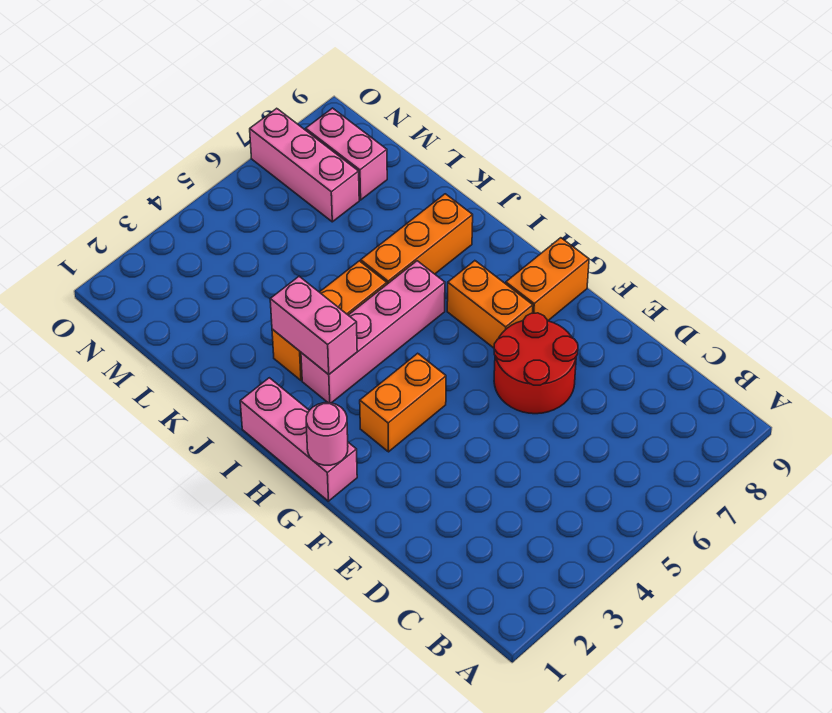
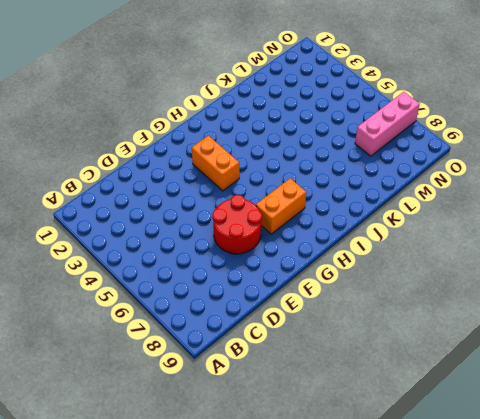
none -> pink brick G1:I1 level 1
none -> orange brick G8:G9 level 1
none -> pink brick I3:I6 level 1

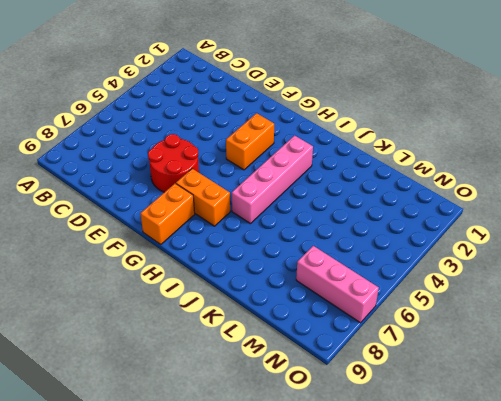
none -> pink brick G1:I1 level 1
none -> orange brick J3:J5 level 1
none -> orange brick J6:J8 level 1

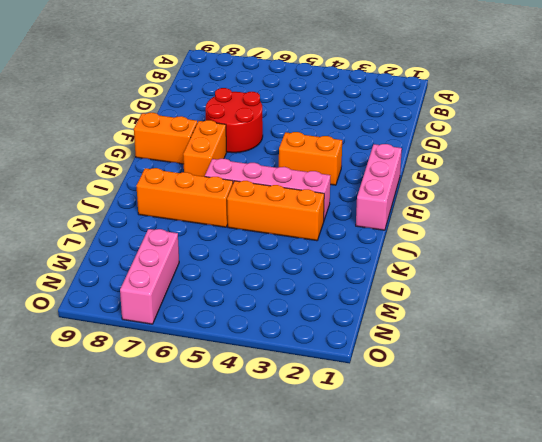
none -> pink brick M8:N8 level 1
none -> pink round brick G1 level 2
none -> pink brick I3:J3 level 2

